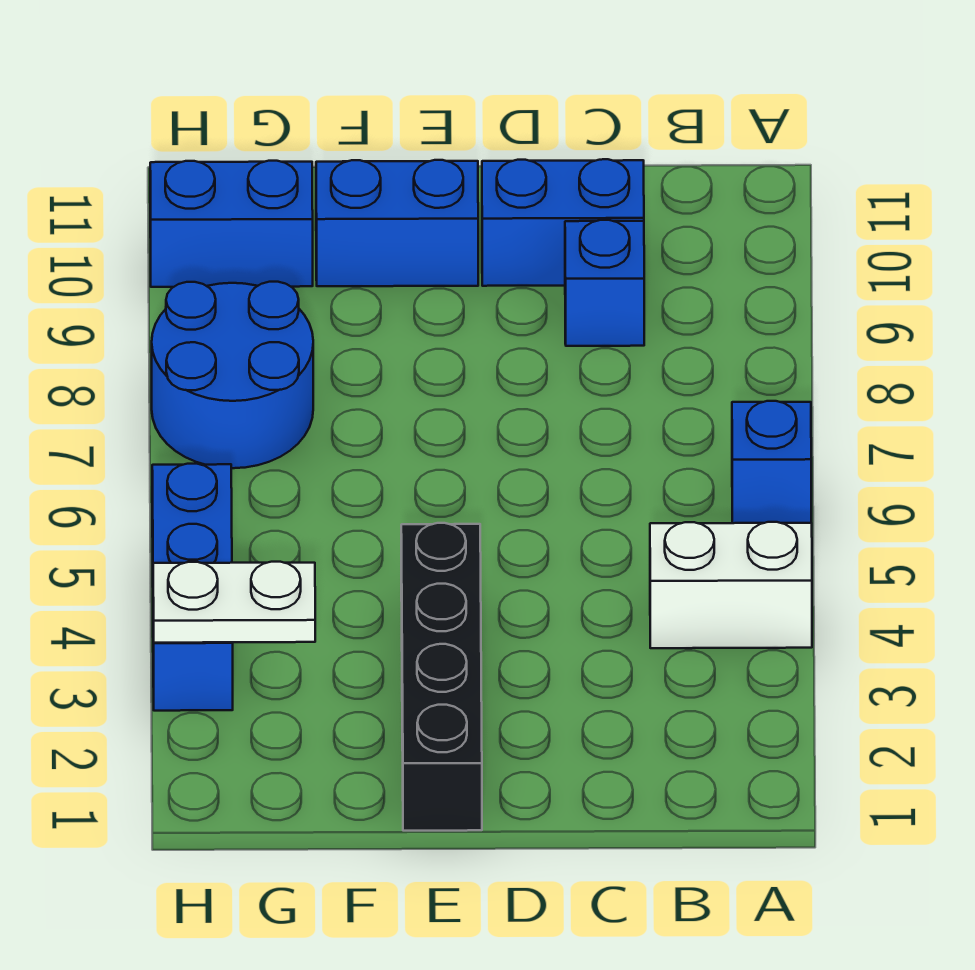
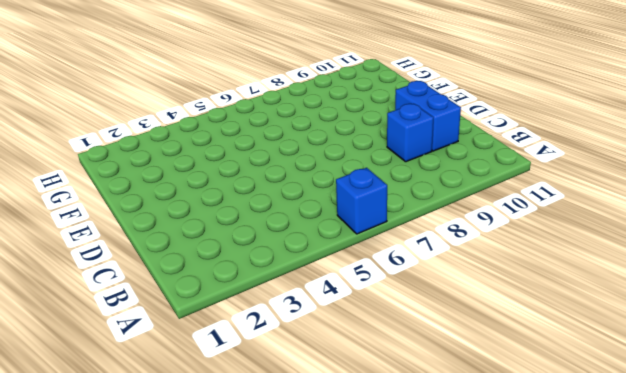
none -> white brick A4:B4 level 1
none -> black brick E1:E4 level 1

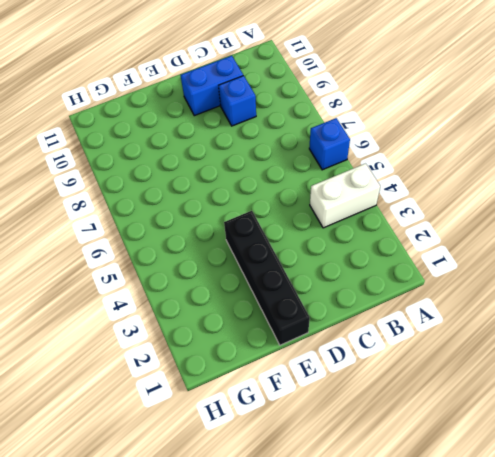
none -> blue brick E10:F10 level 1
none -> blue round brick G7:H8 level 1

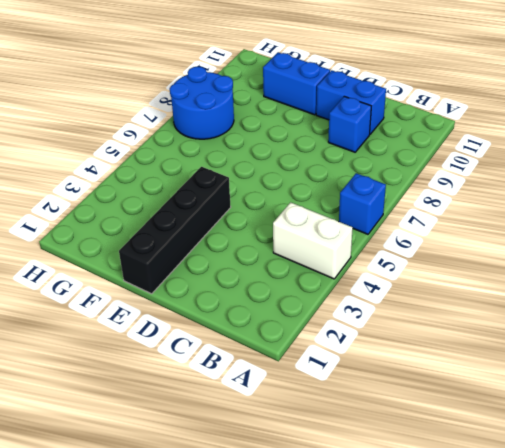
none -> blue brick G10:H10 level 1
none -> blue brick H3:H5 level 1

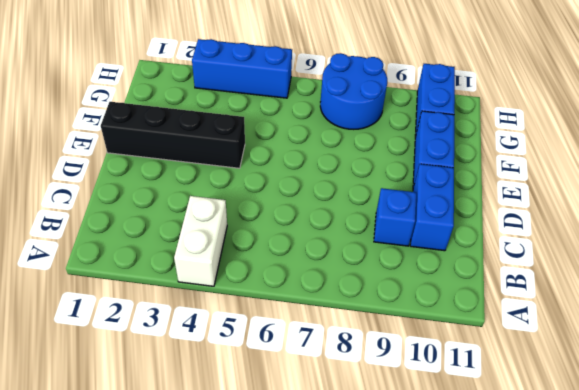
none -> blue brick A6 level 1
none -> white plate G3:H3 level 2

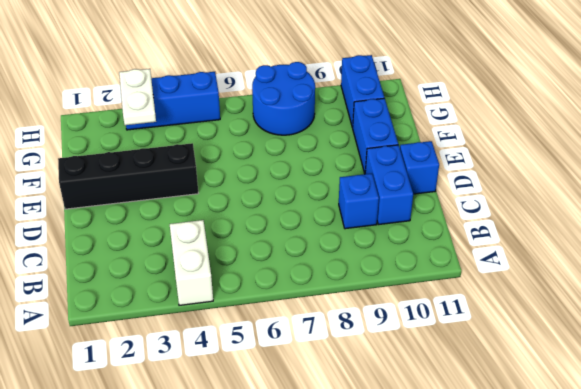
blue brick D11 level 1 -> blue brick A6 level 1

